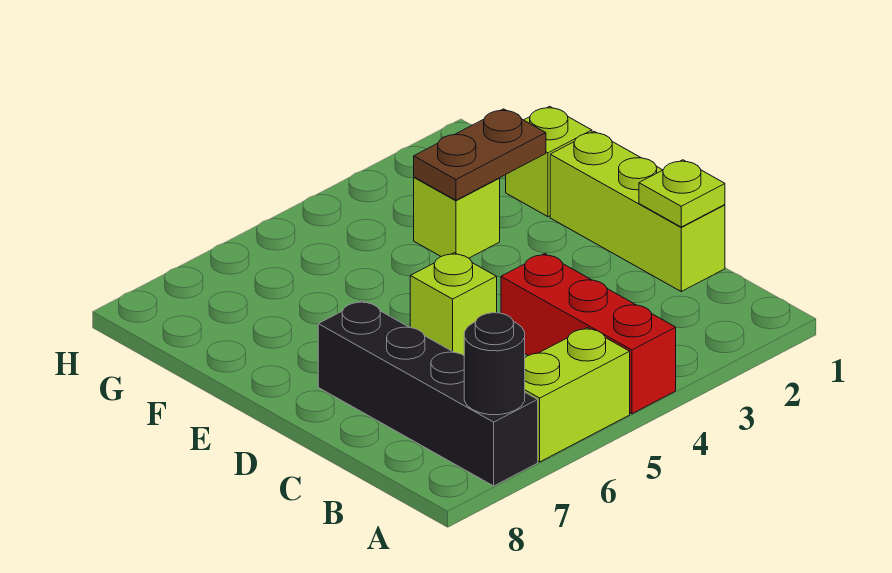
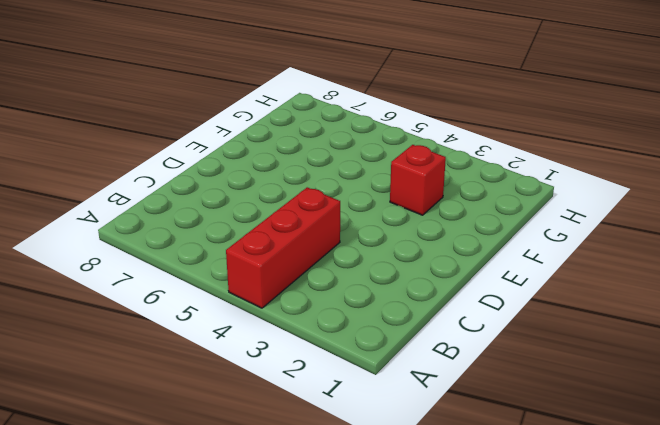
red brick F3 level 1 -> lime brick F3 level 1
none -> lime brick A5:A6 level 1
none -> black brick A7:D7 level 1

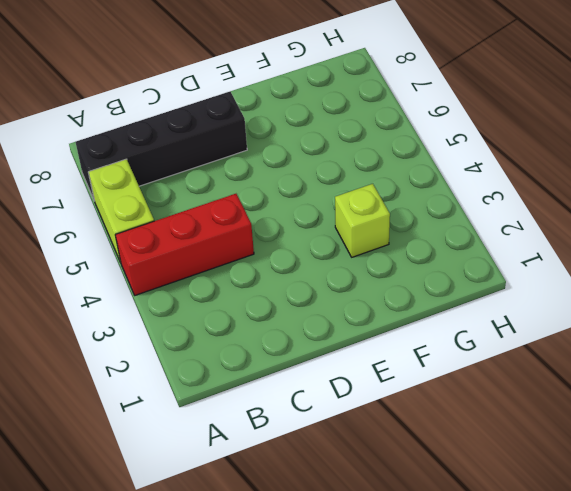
none -> lime brick C1:E1 level 1
none -> lime brick D5 level 1

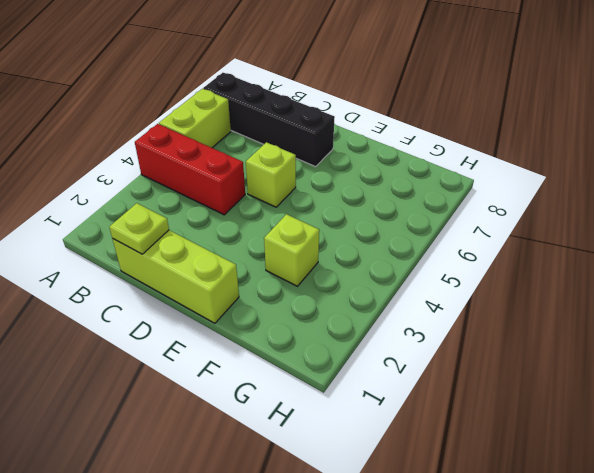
none -> lime brick F1 level 1
none -> black round brick A7 level 2

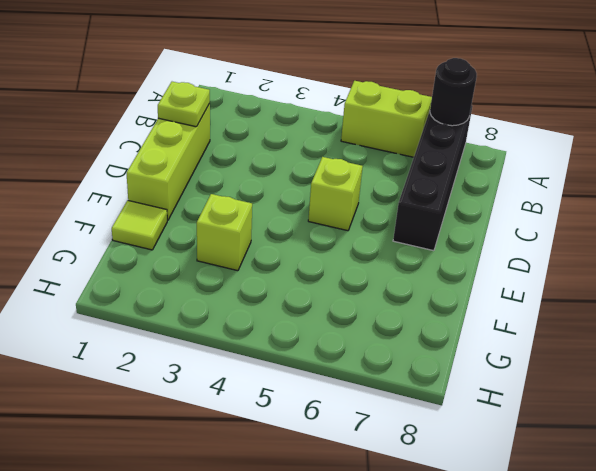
lime tile F1 level 1 -> lime brick F1 level 1
none -> red brick A4:C4 level 1
none -> brown plate F2:F3 level 2

